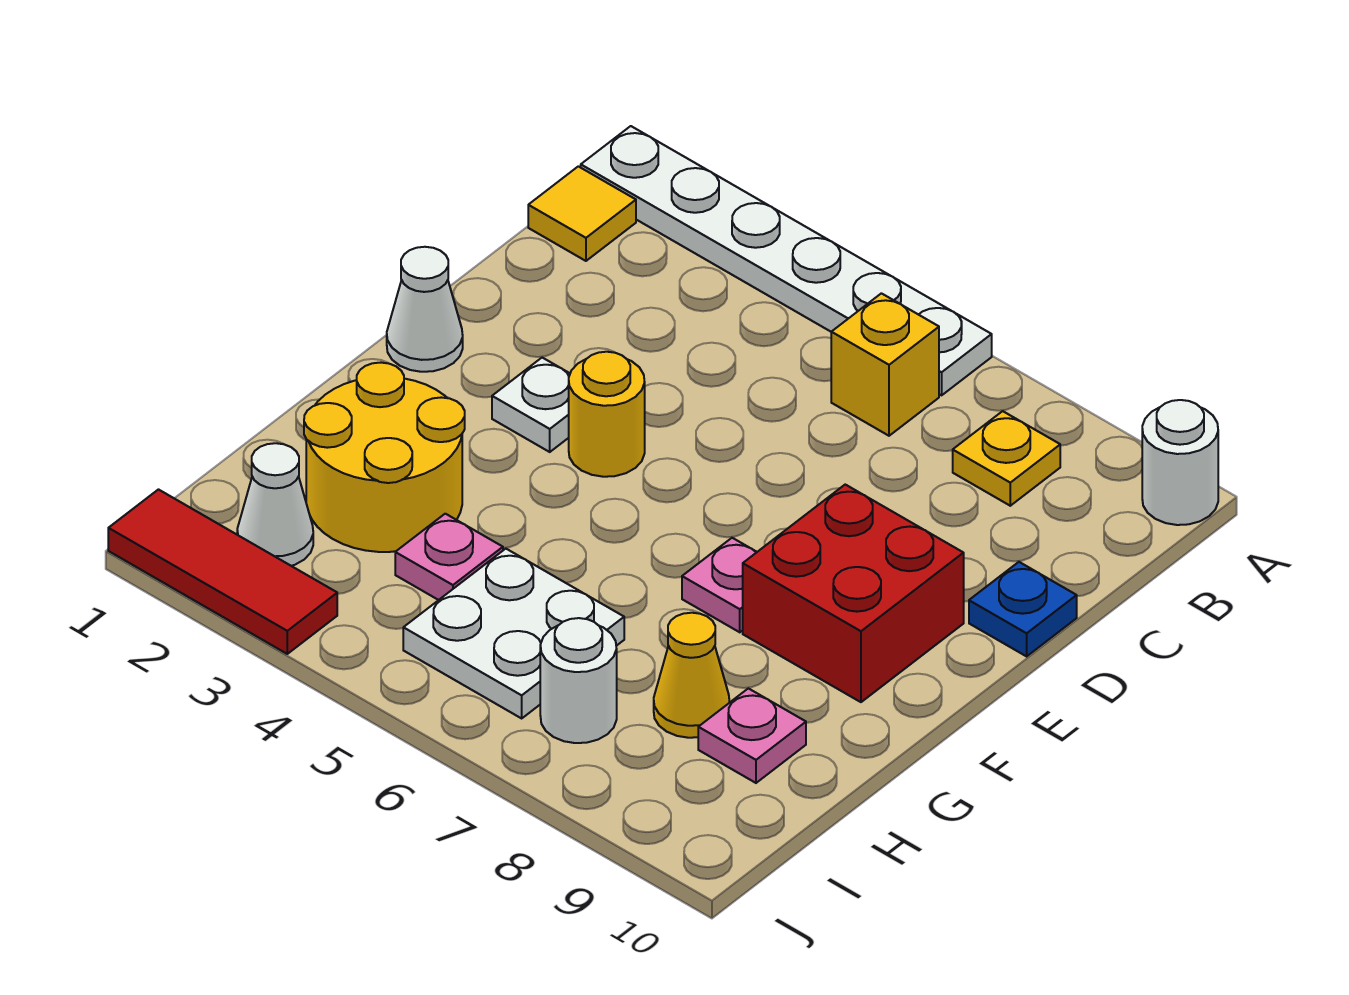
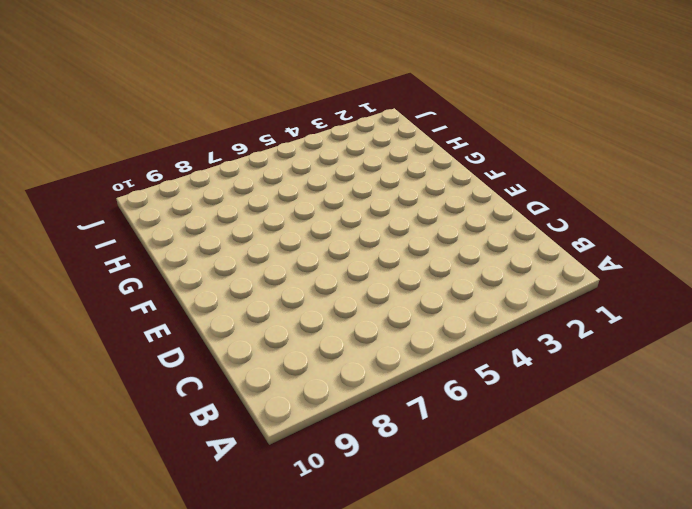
none -> white plate A1:A6 level 1
none -> white round brick A10 level 1
none -> yellow tile B1 level 1

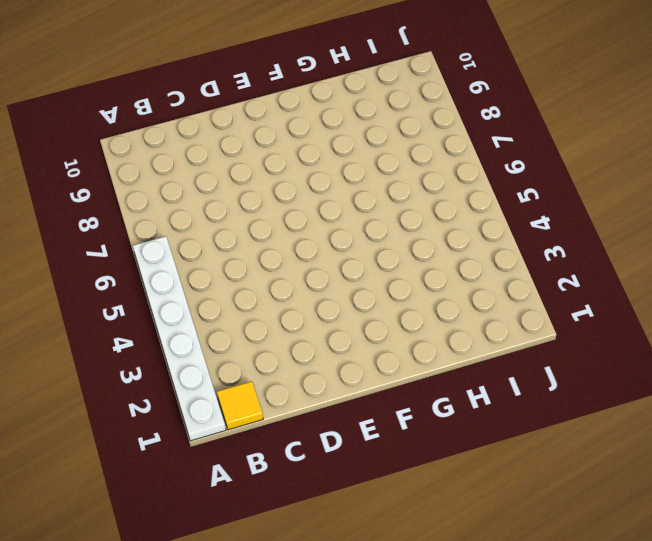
none -> white round brick A10 level 1
none -> yellow brick B6 level 1
none -> yellow plate B8 level 1

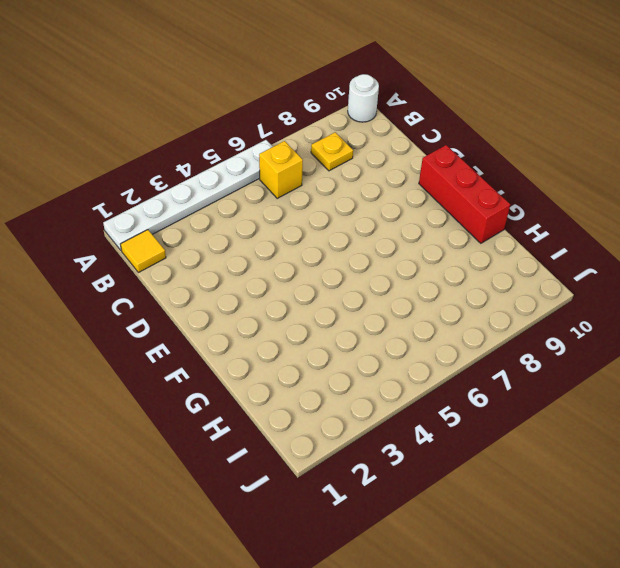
red brick E10:G10 level 1 -> none
none -> blue plate D10 level 1
none -> white cone E1 level 1
none -> white plate E3 level 1

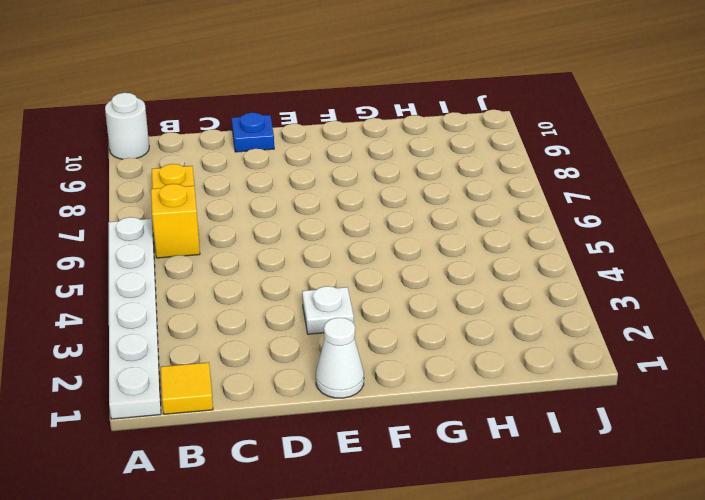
none -> yellow round brick E4 level 1
none -> red brick E8:F9 level 1
none -> pink plate F7 level 1

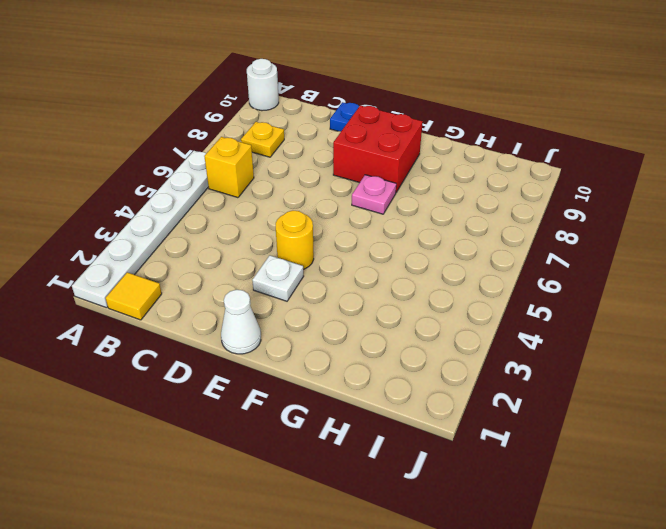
none -> yellow round brick G2:H3 level 1
none -> pink plate H4 level 1
none -> white plate H5:I6 level 1

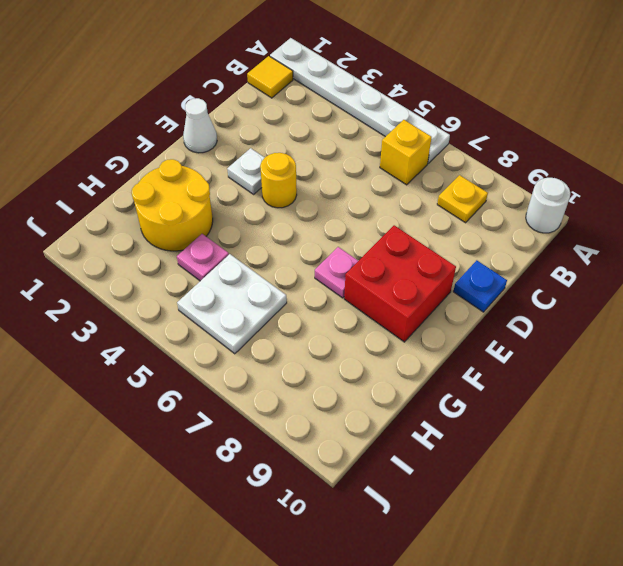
none -> yellow cone H8 level 1
none -> pink plate H9 level 1
none -> white cone I2 level 1

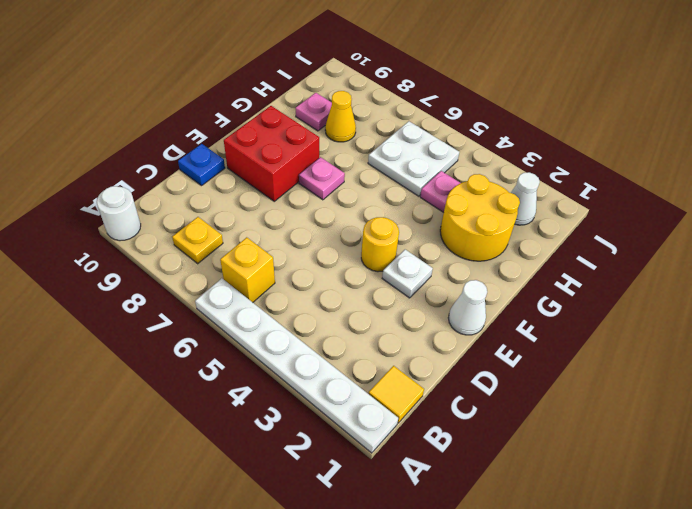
none -> white round brick I7 level 1
none -> red tile J1:J3 level 1

